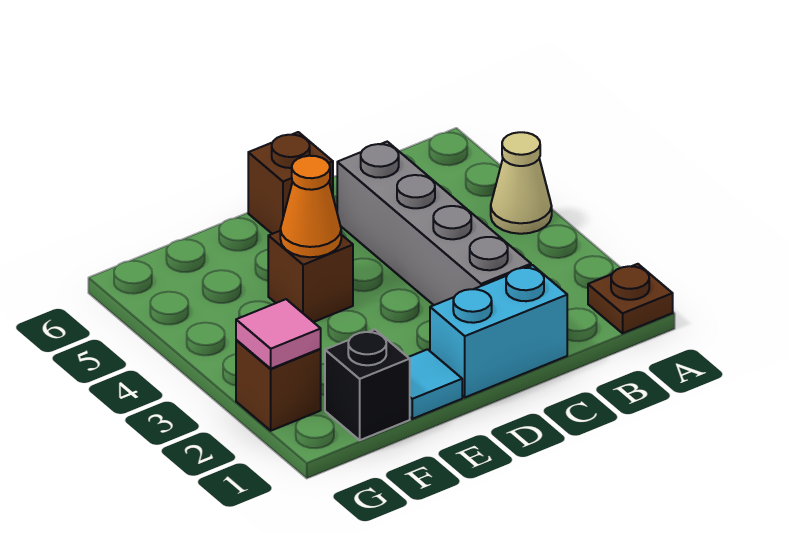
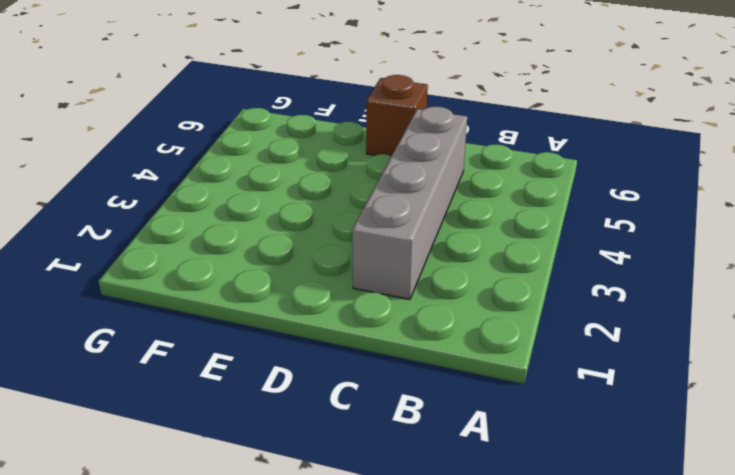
none -> brown plate A1 level 1
none -> tan cone A4 level 1

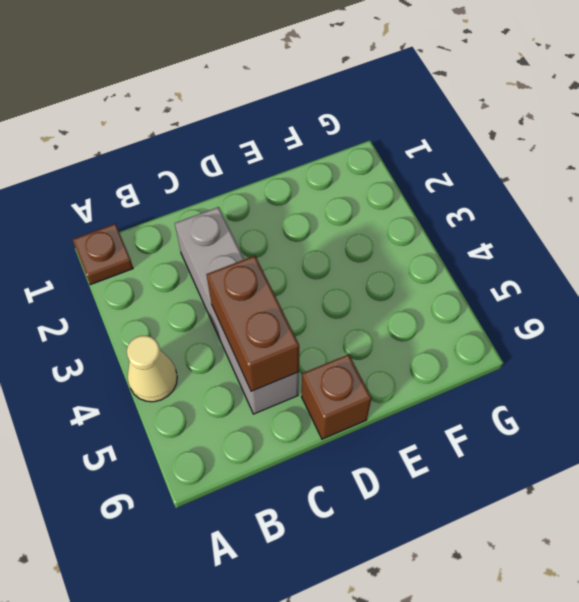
brown brick C4:C5 level 2 -> none
none -> cyan brick C1:D1 level 1
none -> cyan tile E1 level 1

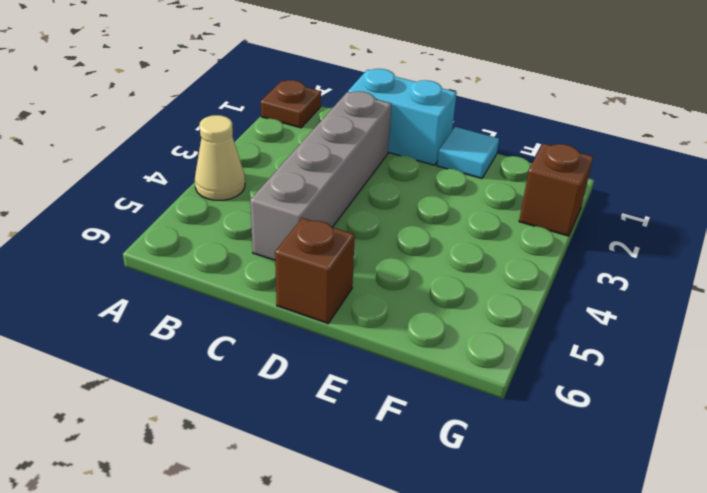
none -> brown brick E4 level 1
none -> black brick F1 level 1

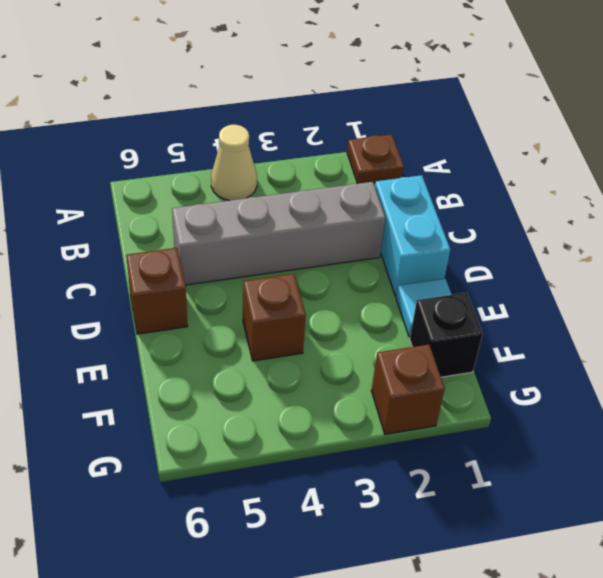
none -> orange cone E4 level 2
none -> pink tile G2 level 2

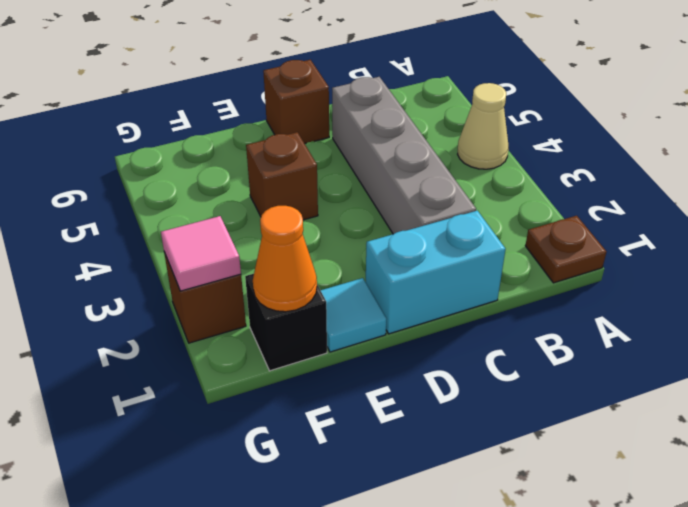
orange cone F1 level 2 -> orange cone E4 level 2

